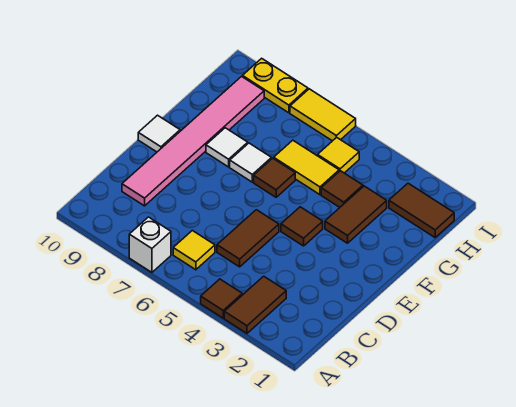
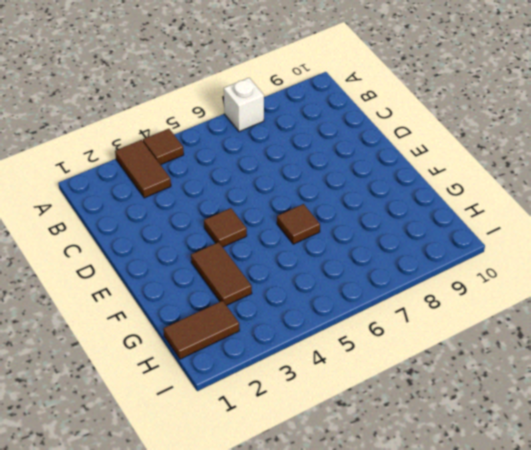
none -> yellow tile B6 level 1
none -> brown tile C5:D5 level 1
none -> pink tile C9:H9 level 1

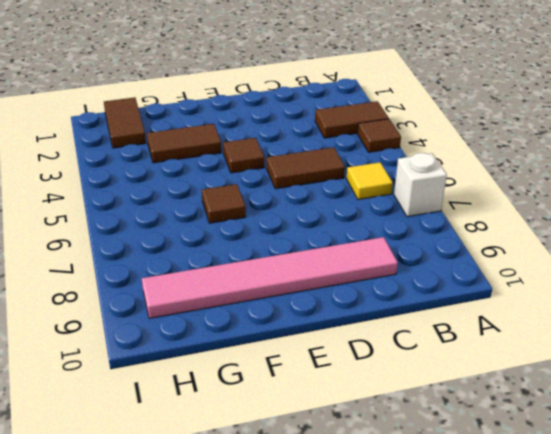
none -> white tile E10 level 1
none -> white tile F7 level 1
none -> white tile F8 level 1

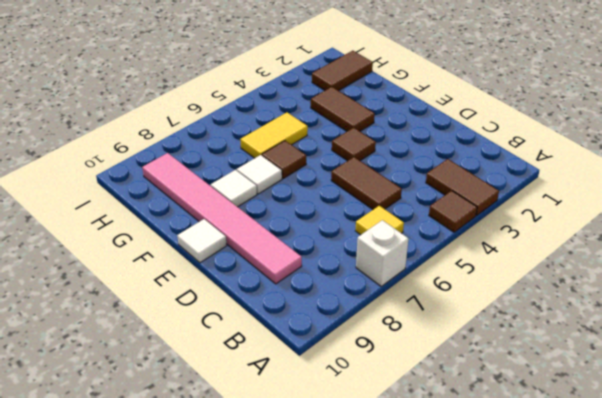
none -> brown tile G4 level 1
none -> yellow tile H5 level 1
none -> yellow tile I6:I7 level 1

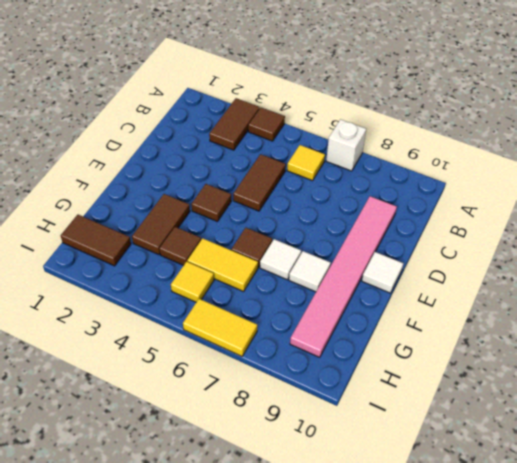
none -> yellow plate I8:I9 level 1

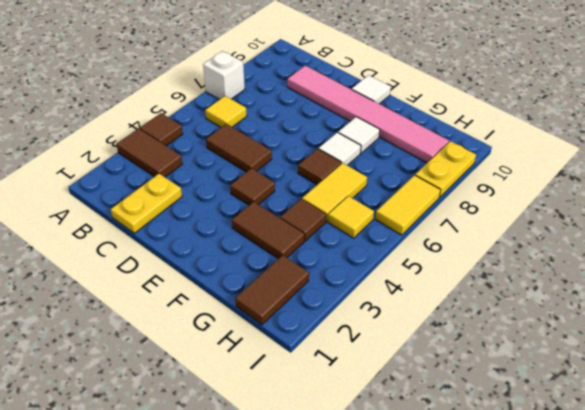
yellow plate C1:C2 level 1 -> none

